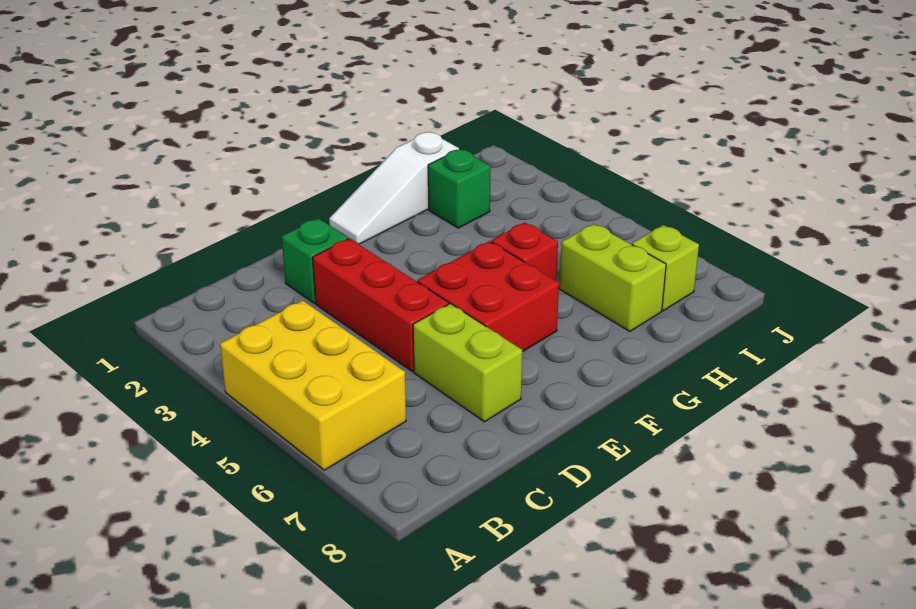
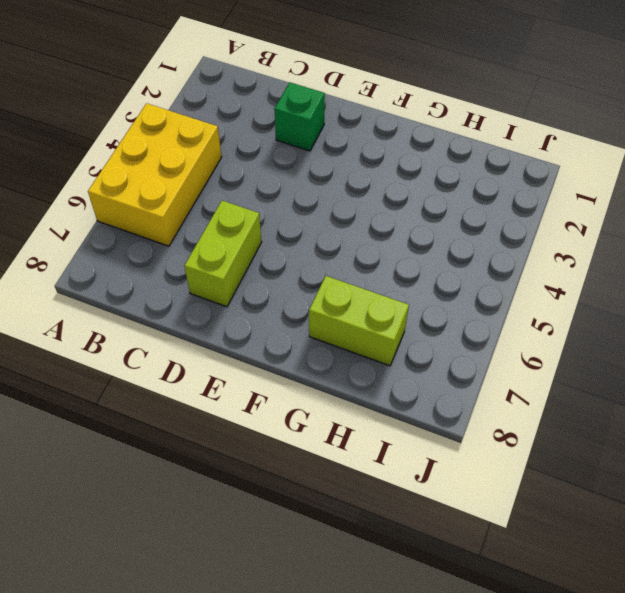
lime brick G7:H7 level 1 -> lime brick H6:H7 level 1
none -> red brick D3:D5 level 1
none -> red brick E5:F6 level 1

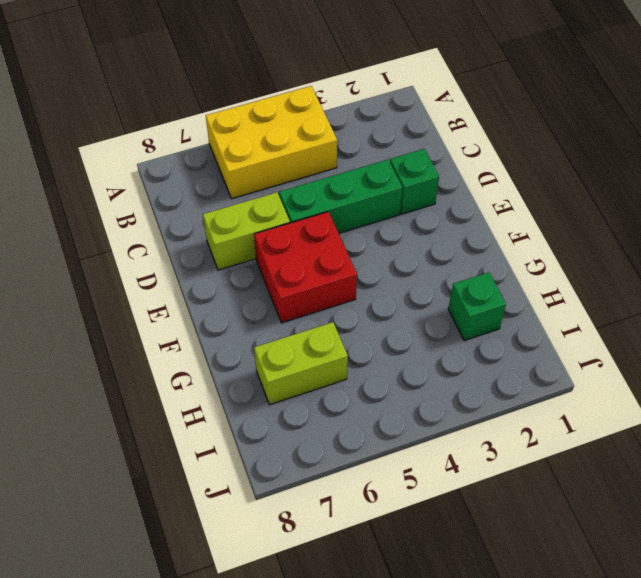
green brick D3:D5 level 1 -> red brick D3:D5 level 1
none -> white slope F1:H1 level 1 top H
none -> red brick G5 level 1

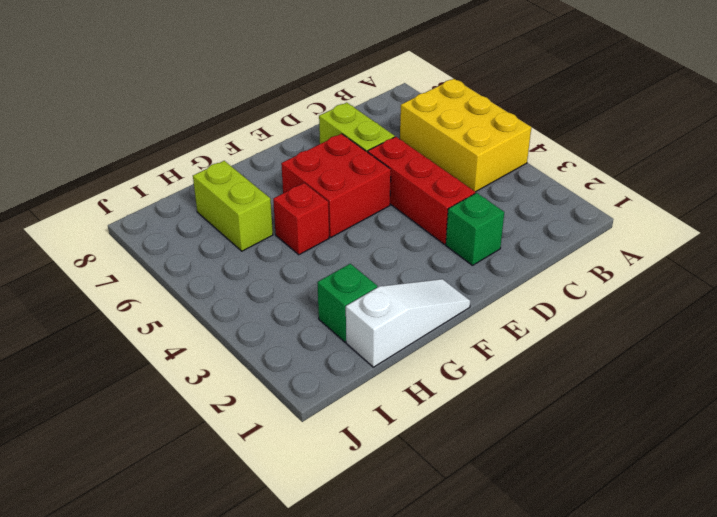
none -> lime brick I7 level 1

